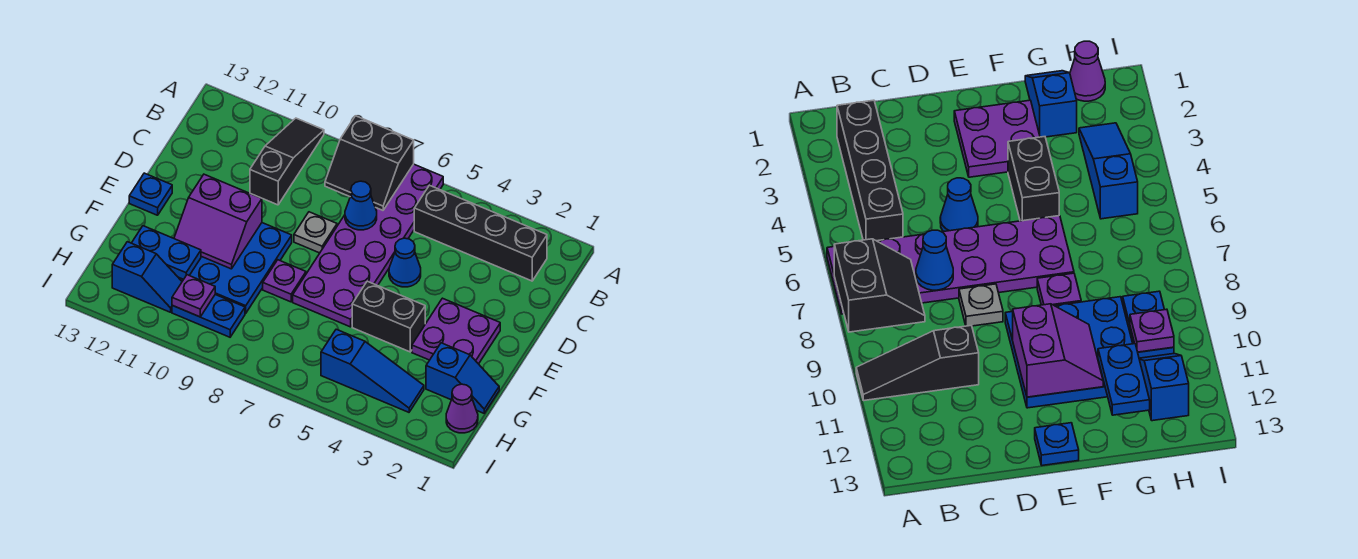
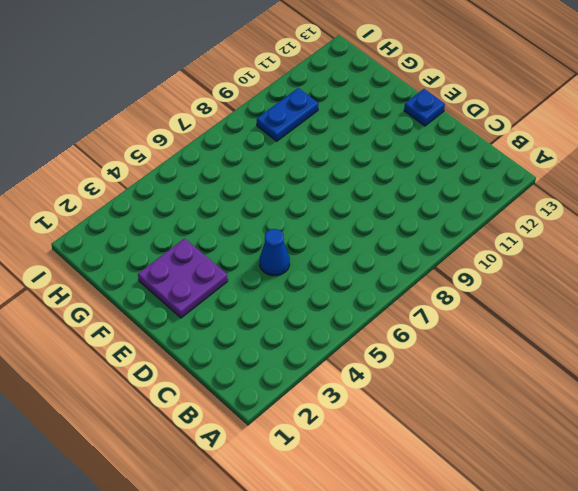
none -> purple plate A6:F7 level 1
none -> black slope A10:C10 level 1 top C
none -> black brick B2:B5 level 1

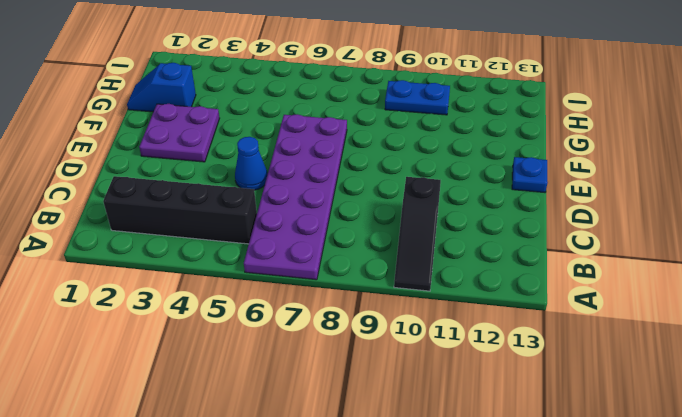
none -> grey plate D8 level 1
none -> blue plate E9:G11 level 1
none -> black brick F4:F5 level 1

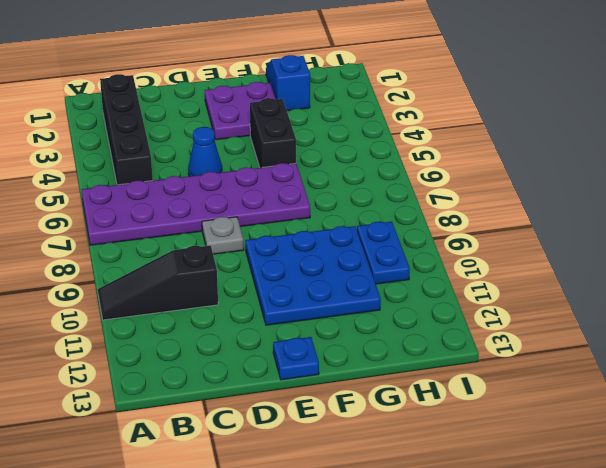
none -> purple plate F8 level 1
none -> purple cone H1 level 1
none -> blue slope H3:H5 level 1 top 5

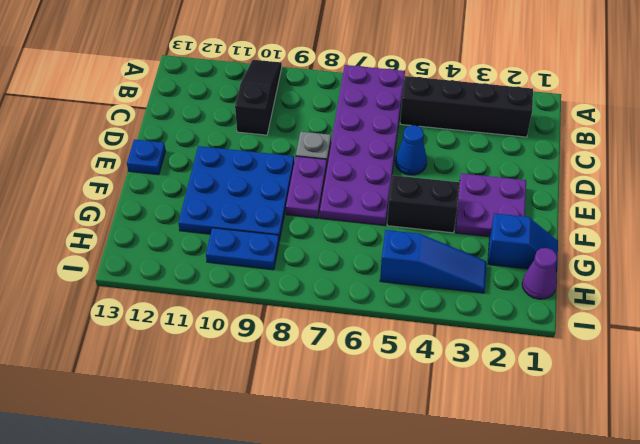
purple plate E8:F8 level 1 -> purple plate F8 level 1
none -> blue slope H11:H12 level 1 top 12
none -> black slope A7:B8 level 2 top A
none -> blue cone C7 level 2

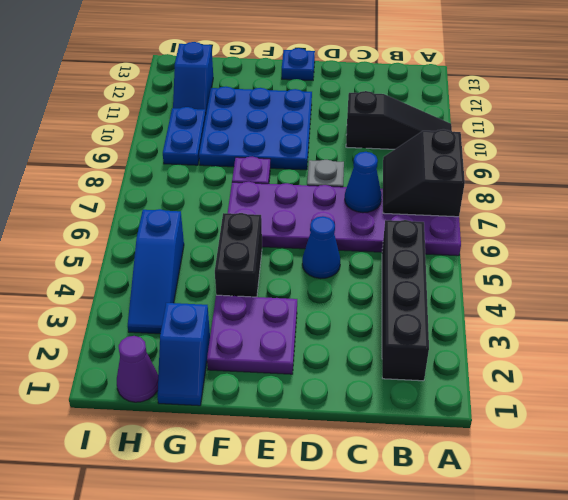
none -> purple slope E10:F11 level 2 top E
none -> blue plate G11:G12 level 2
none -> purple plate H10 level 2

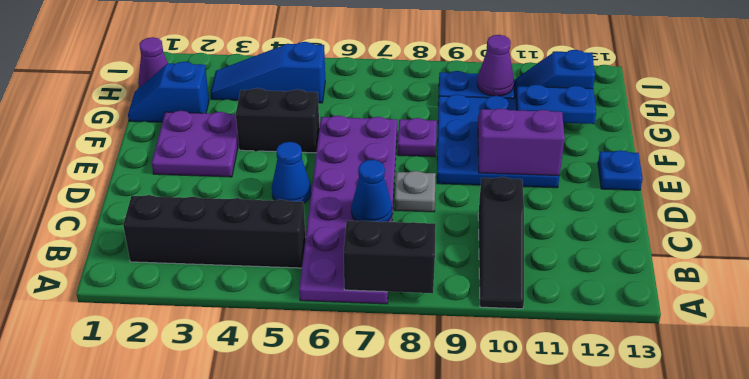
purple cone H10 level 2 -> purple plate H10 level 2

